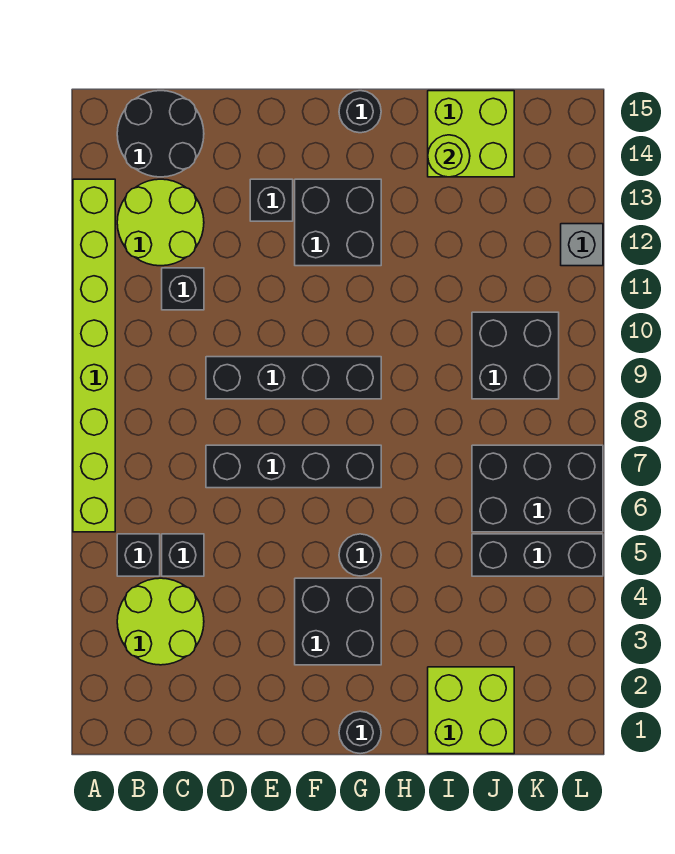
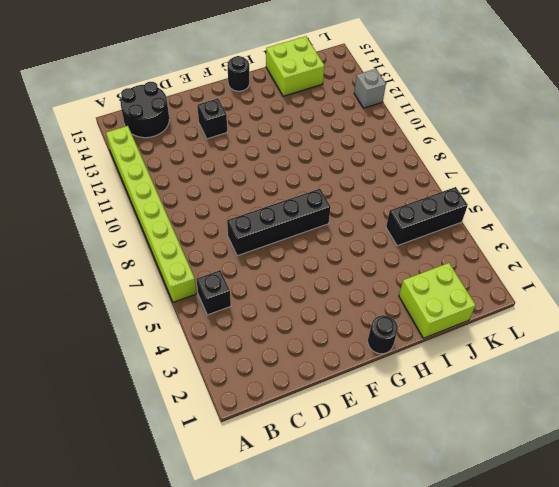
none -> lime round brick B3:C4 level 1
none -> lime round brick B12:C13 level 1
none -> black brick C5 level 1

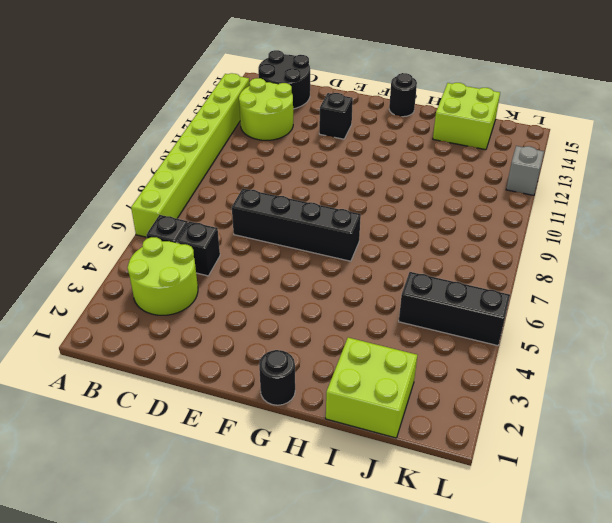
none -> black brick C11 level 1
none -> black brick D9:G9 level 1
none -> black brick F3:G4 level 1

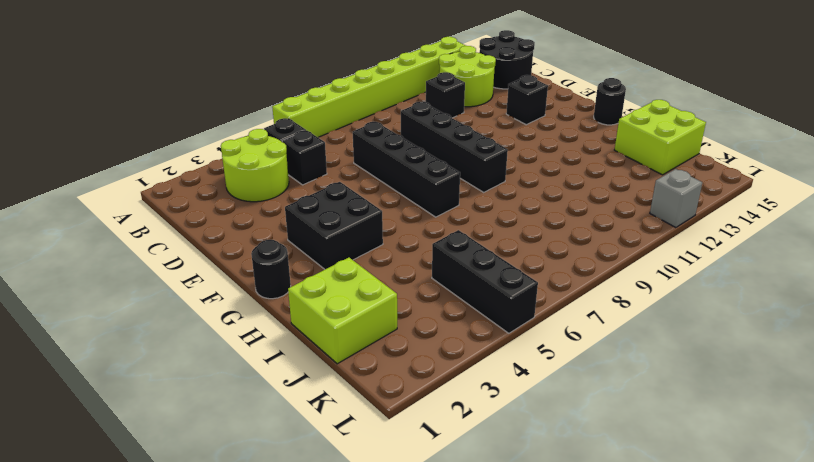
none -> black brick F12:G13 level 1
none -> black round brick G5 level 1
none -> black brick J6:L7 level 1

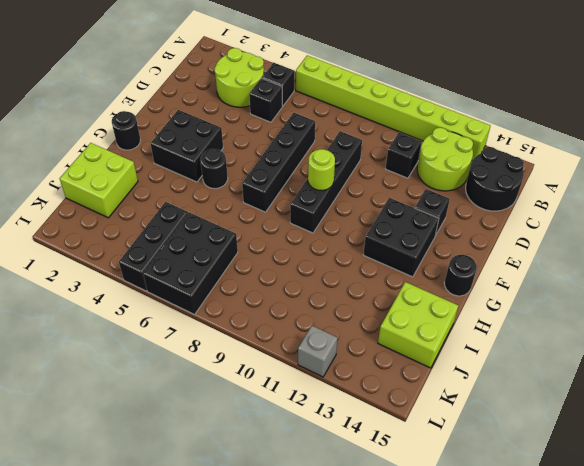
lime round brick F9 level 2 -> lime round brick I14 level 2
none -> black brick J9:K10 level 1

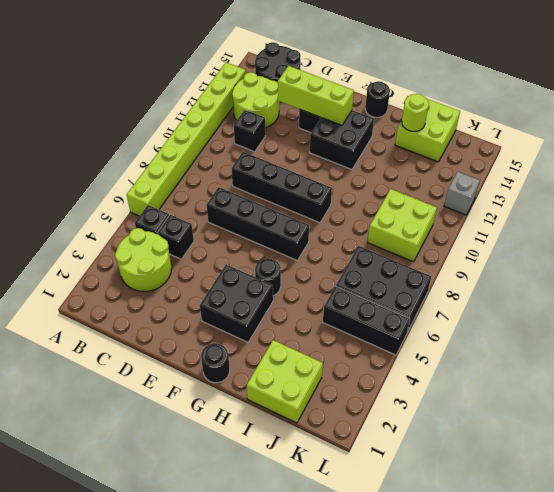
lime brick D13:F13 level 2 -> none
lime brick J9:K10 level 1 -> black brick J9:K10 level 1

